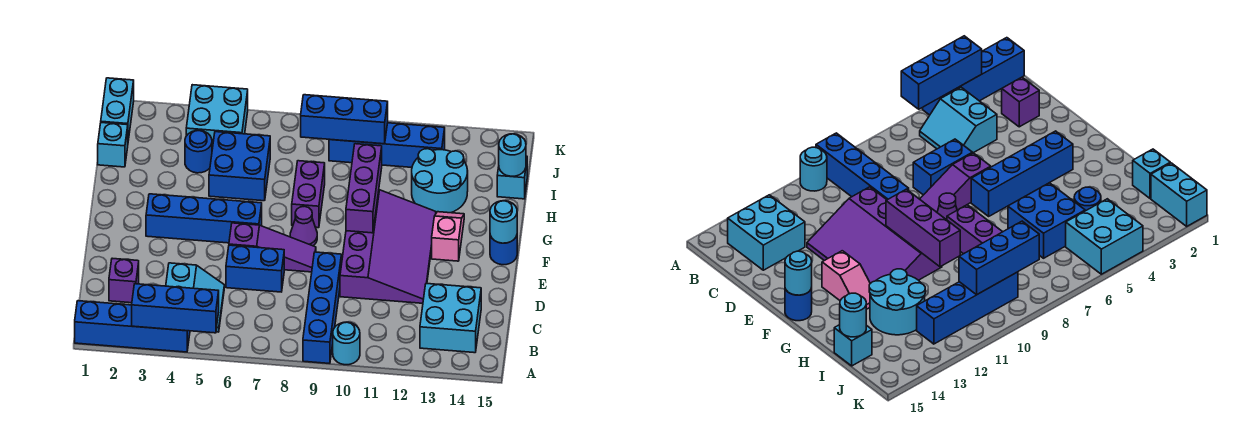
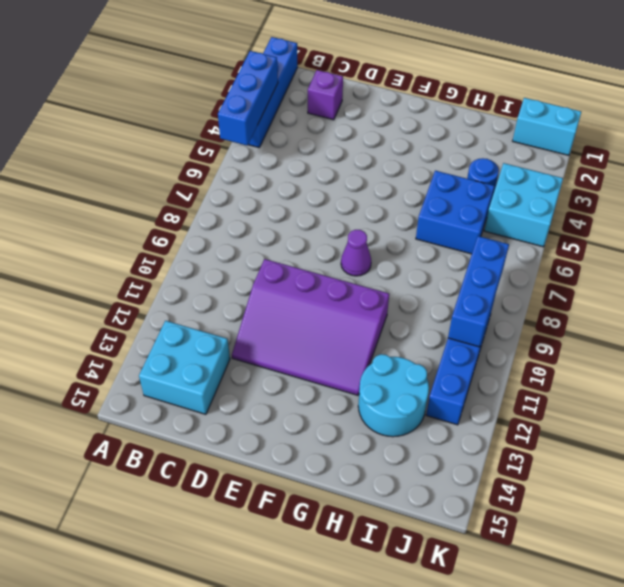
none -> blue brick A9:D9 level 1
none -> cyan round brick A10 level 1
none -> cyan slope B4:C5 level 1 top 4

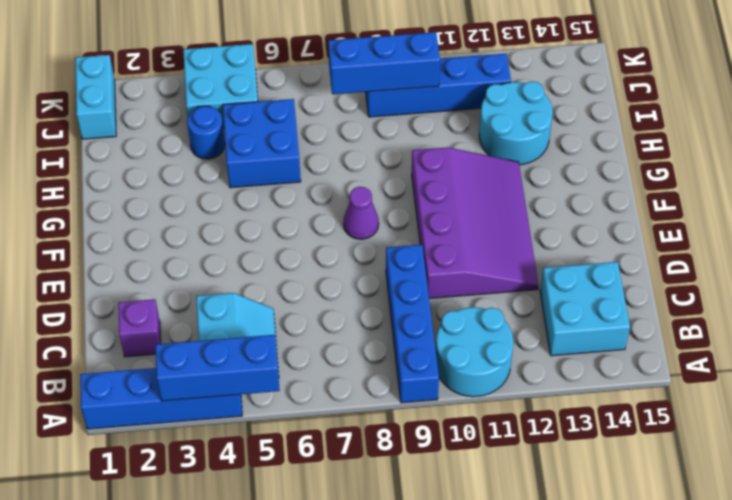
cyan round brick A10:B11 level 1 -> cyan round brick A10 level 1
none -> blue brick D6:D7 level 1
none -> purple slope E6:E8 level 1 top 6
none -> blue brick F3:F6 level 1

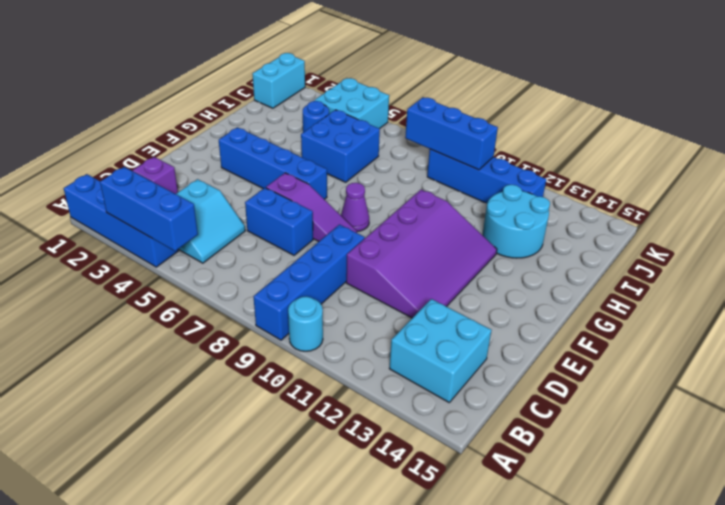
none -> pink slope F13:G13 level 1 top F
none -> blue round brick F15 level 1
none -> purple brick G8:H8 level 1

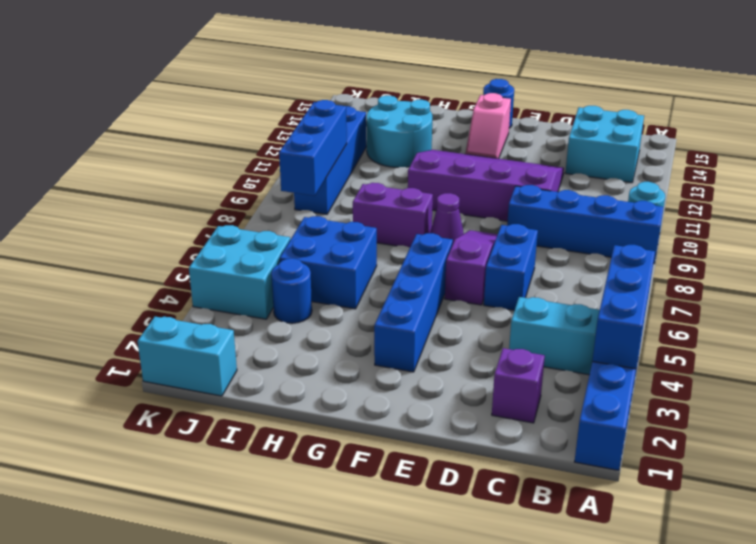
pink slope F13:F14 level 1 top 14 -> pink slope F13:G13 level 1 top F
none -> cyan brick I1 level 1
none -> cyan brick I15 level 1
none -> purple brick F10:H10 level 2

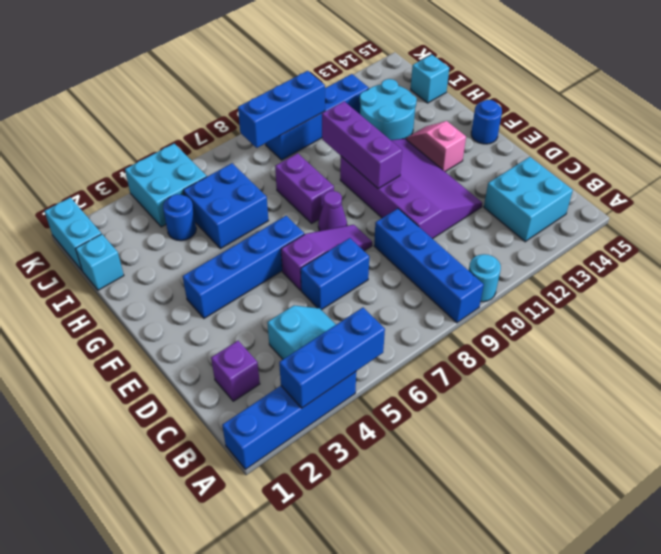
none -> cyan round brick F15 level 2
none -> cyan round brick I15 level 2

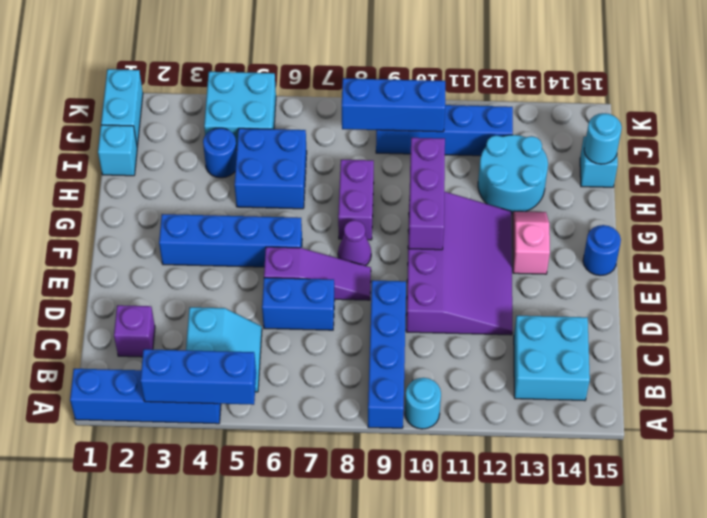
none -> cyan round brick F15 level 2

